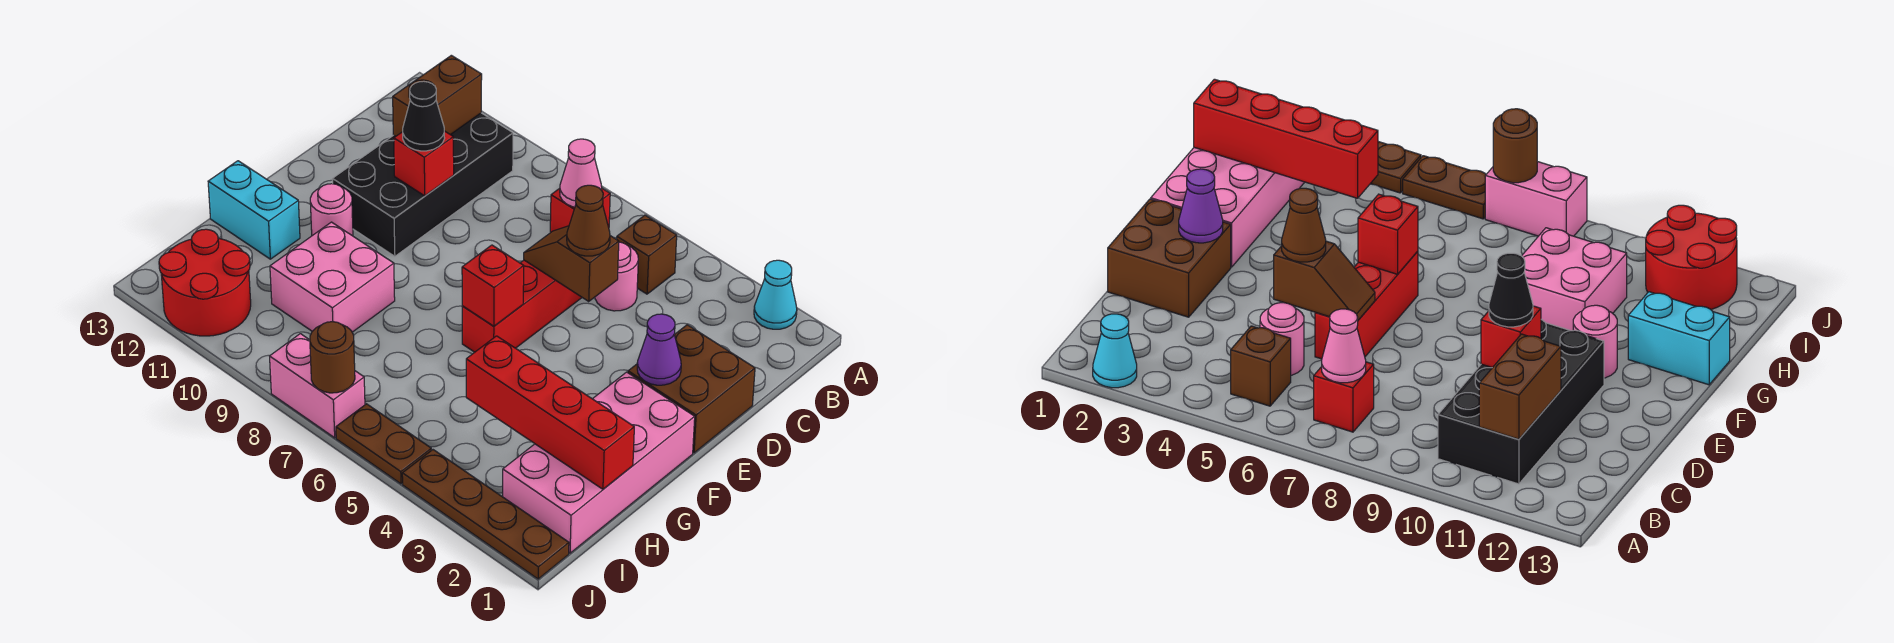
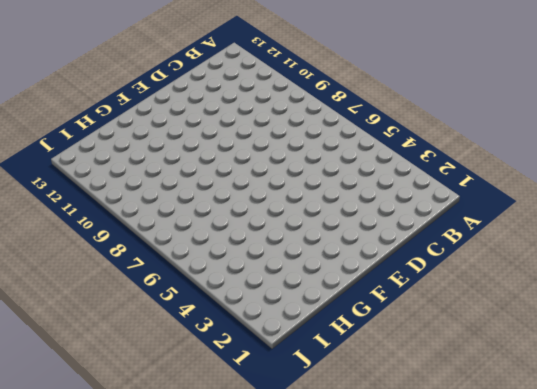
none -> cyan cone A2 level 1
none -> brown brick B5 level 1
none -> red brick B7 level 1

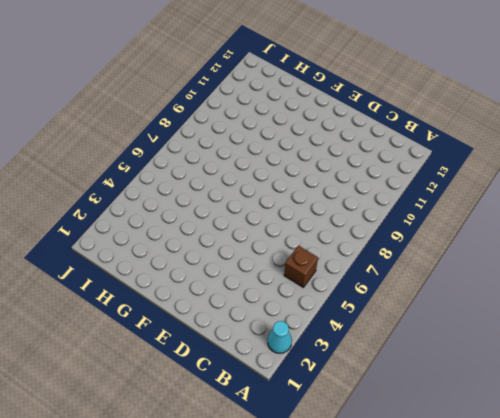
none -> red brick B7 level 1
none -> black brick B10:E11 level 1
none -> pink round brick C5 level 1

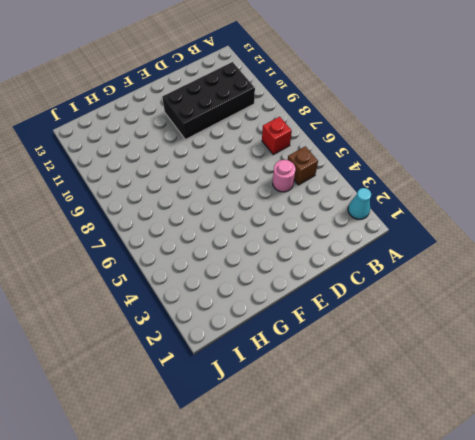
none -> brown brick D1:E2 level 1
none -> red brick D6:F6 level 1
none -> pink brick F1:I2 level 1

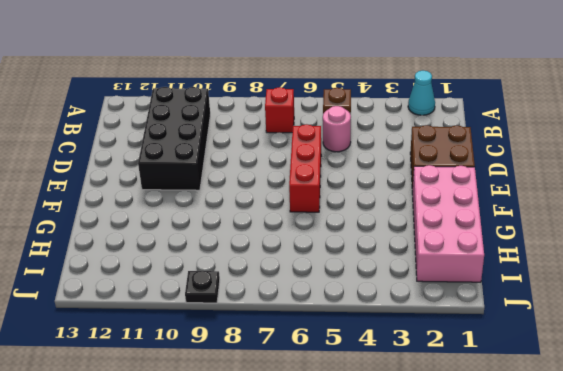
black plate J9 level 1 -> none
none -> pink round brick F11 level 1
none -> pink brick G9:H10 level 1
none -> cyan brick G12:G13 level 1

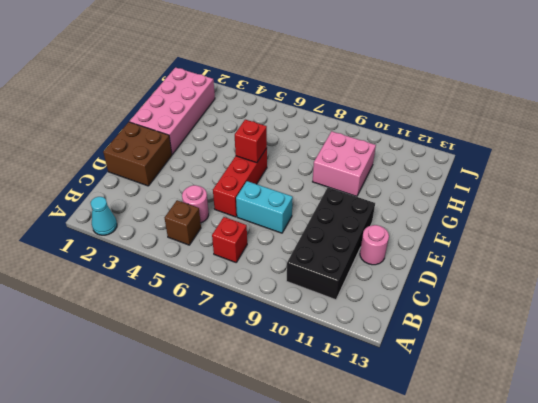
cyan brick D7:D8 level 1 -> cyan brick G12:G13 level 1
pink round brick D12 level 1 -> pink round brick F11 level 1
none -> red round brick I11:J12 level 1
none -> brown plate J1:J4 level 1
none -> brown plate J5:J6 level 1

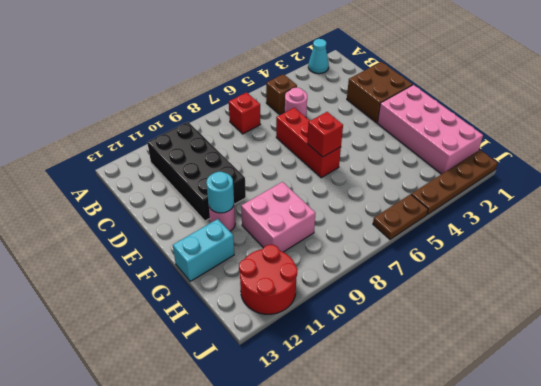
cyan round brick F11 level 2 -> none
none -> pink brick J7:J8 level 1
none -> pink cone B7 level 2
none -> brown brick B11:C11 level 2

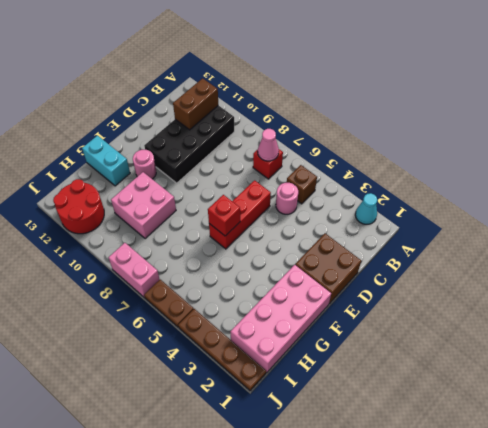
none -> brown slope D5:D6 level 2 top 5
none -> red brick D10 level 2
none -> purple cone E2 level 2

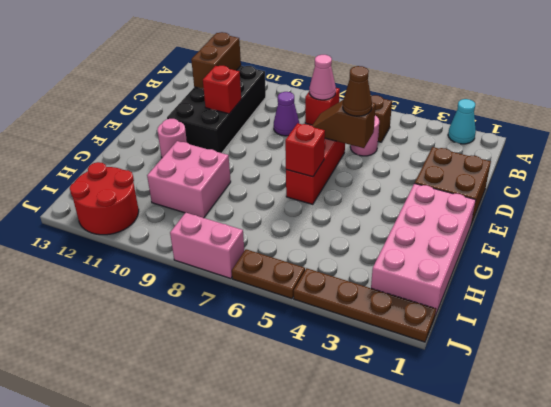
purple cone C8 level 1 -> purple cone E2 level 2
none -> cyan brick G12:G13 level 1
none -> red brick H1:H4 level 2
none -> brown round brick J7 level 2

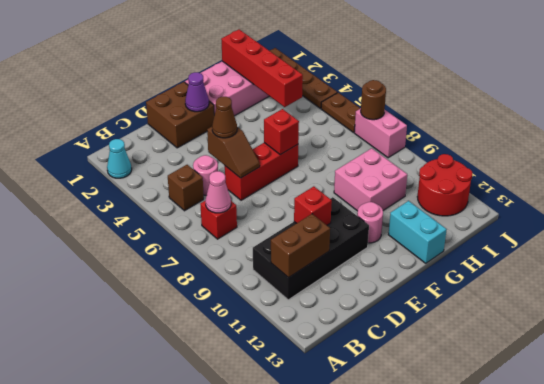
none -> black cone D10 level 3

